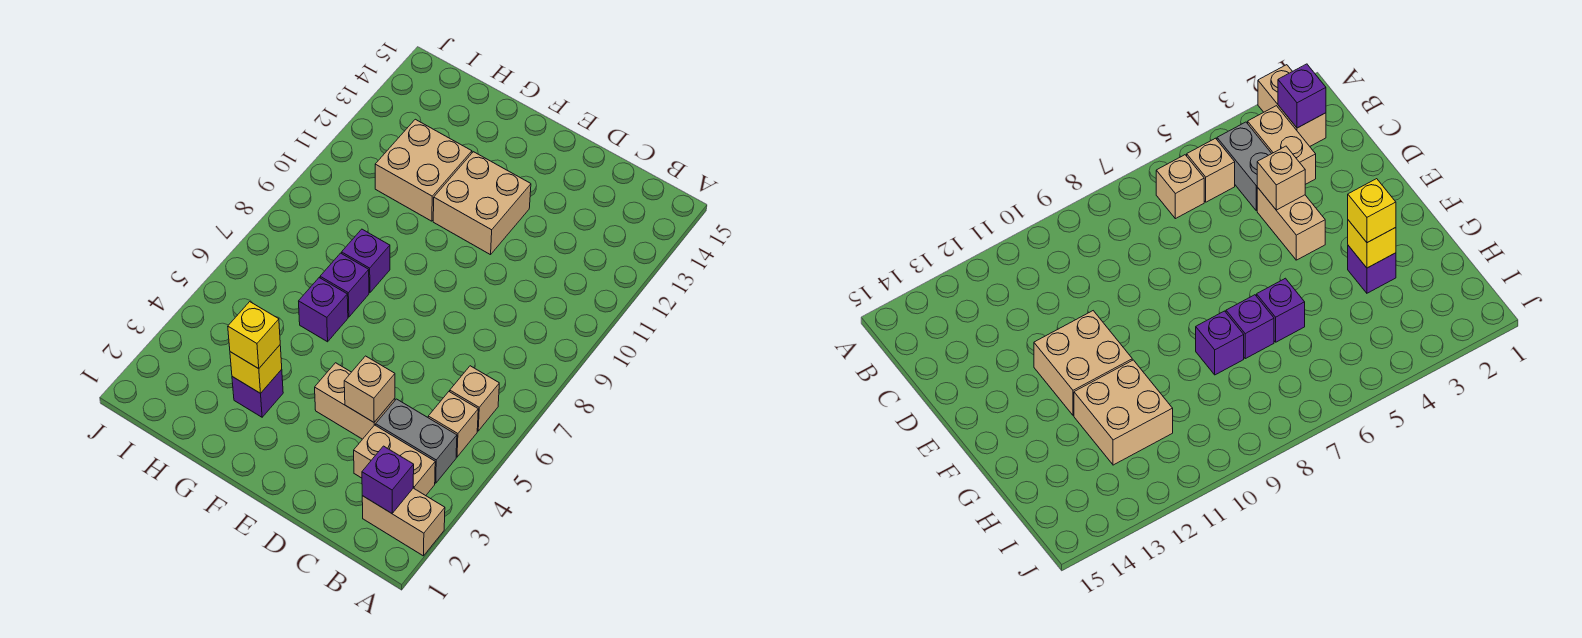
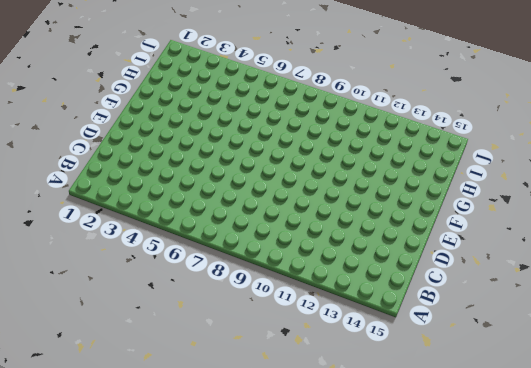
none -> tan brick A2:B2 level 1
none -> tan brick B3:C3 level 1
none -> grey brick B4:C4 level 1

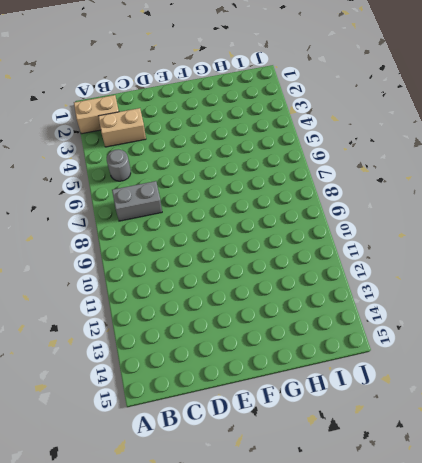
grey round brick B5 level 1 -> tan brick B5 level 1
grey brick B7:C7 level 1 -> grey brick B4:C4 level 1
none -> tan brick B6 level 1
none -> tan brick D4:E4 level 1
none -> tan brick E11:F12 level 1

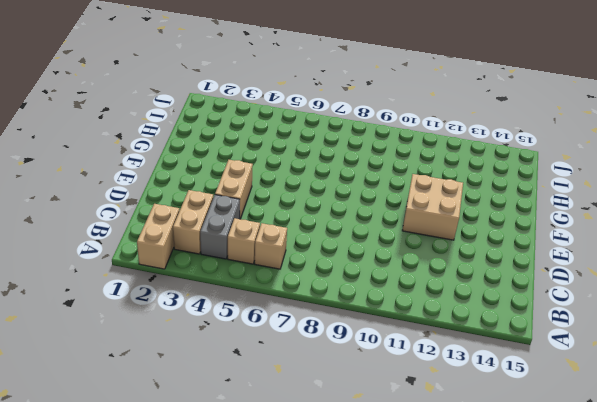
none -> purple brick G3 level 1
none -> purple brick G6 level 1
none -> purple brick G7 level 1

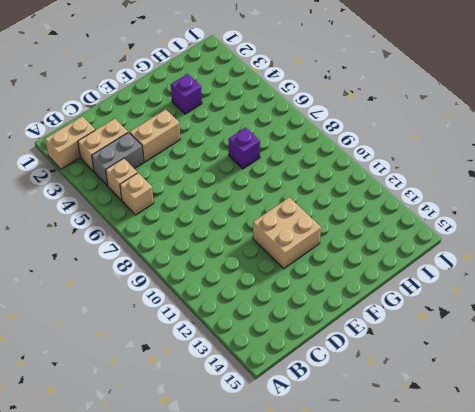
none -> purple brick G6 level 1
none -> purple brick G8 level 1
none -> tan brick G11:H12 level 1

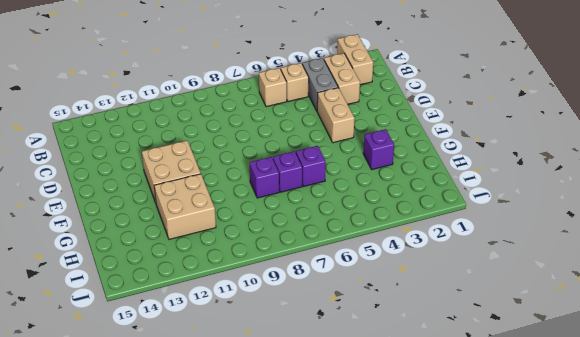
none -> purple brick B2 level 2
none -> tan brick D4 level 2
none -> yellow brick G3 level 2

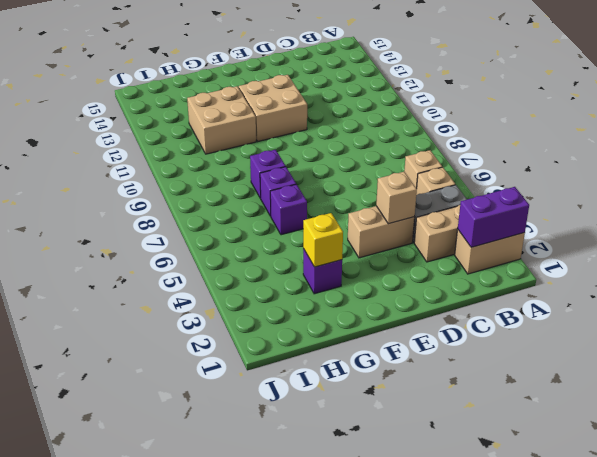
purple brick A2:B2 level 2 -> purple brick B2 level 2
none -> yellow brick G3 level 3

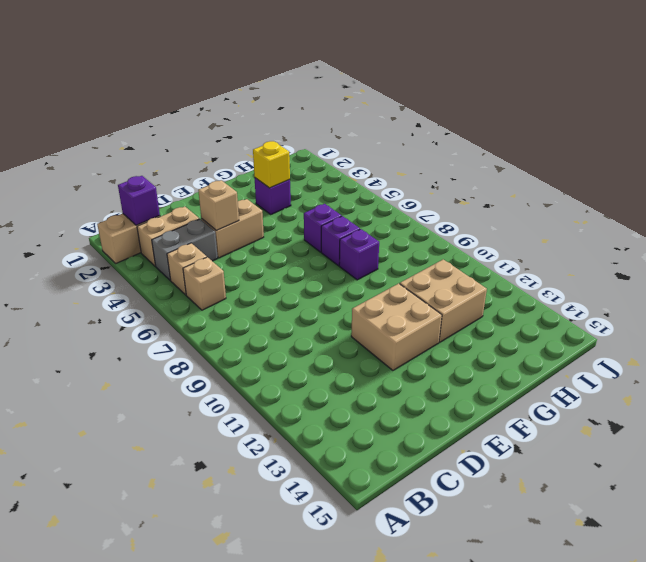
none -> yellow brick G3 level 3

